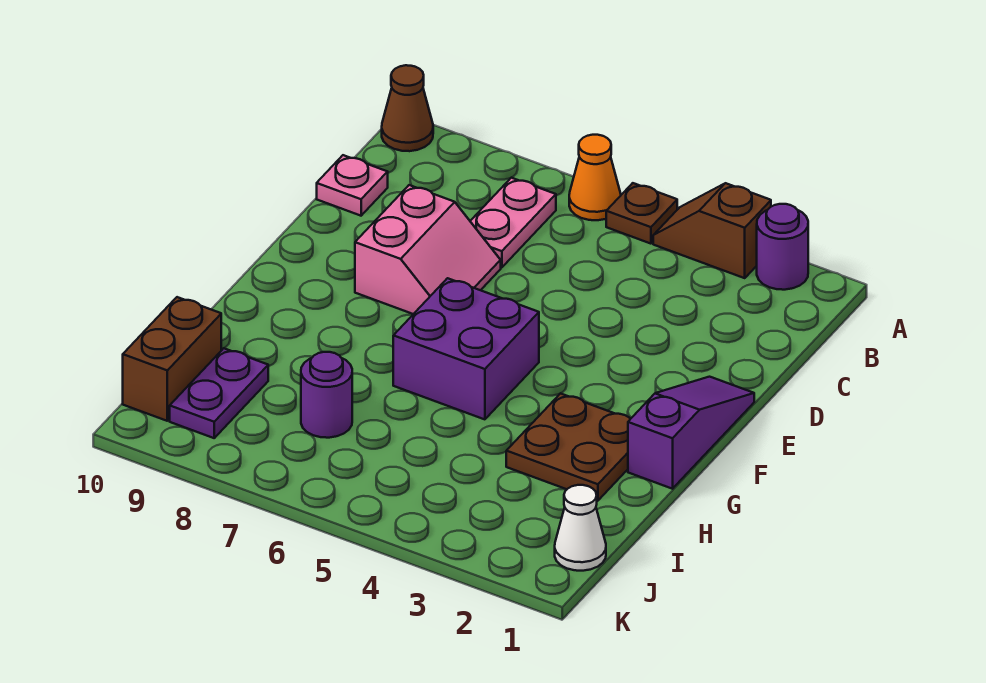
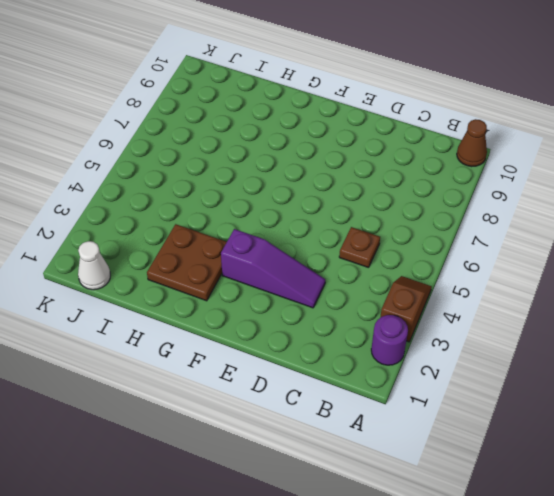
brown plate C5 level 1 -> brown plate A5 level 1
purple slope D3:F3 level 1 top F -> purple slope E1:G1 level 1 top G
none -> orange cone A6 level 1
none -> pink plate B7:C7 level 1
none -> pink plate C10 level 1

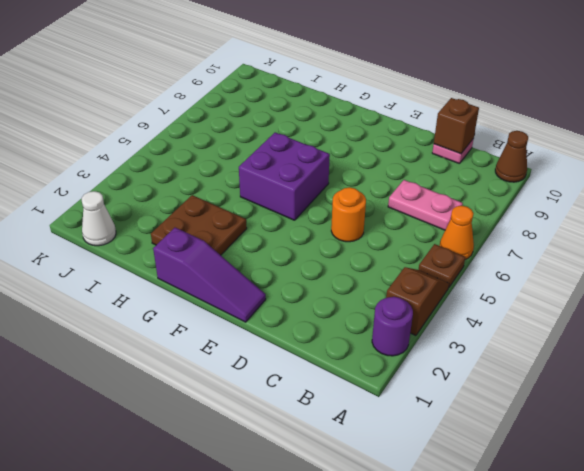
brown brick C10 level 2 -> none
orange round brick D5 level 1 -> none
none -> pink slope D7:E8 level 1 top 8
none -> purple round brick I7 level 1
none -> purple plate I9:J9 level 1

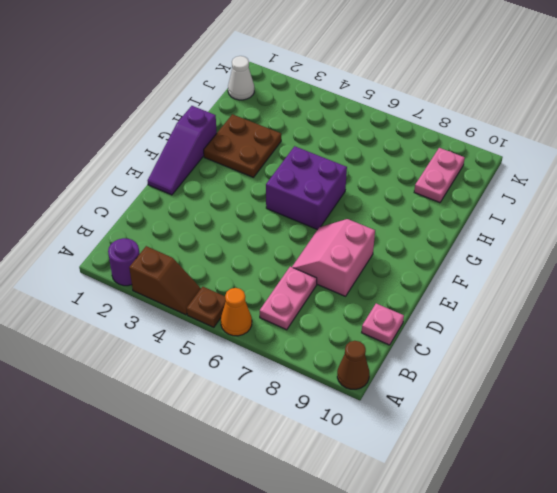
pink plate I9:J9 level 1 -> purple plate I9:J9 level 1
none -> purple round brick I7 level 1
none -> brown brick I10:J10 level 1

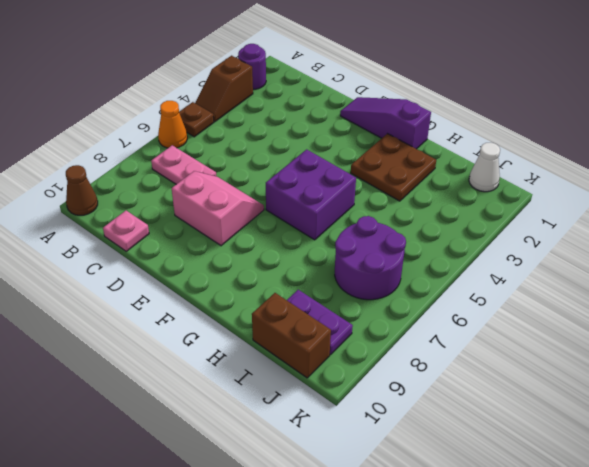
purple round brick I6:J7 level 1 -> purple round brick I7 level 1

